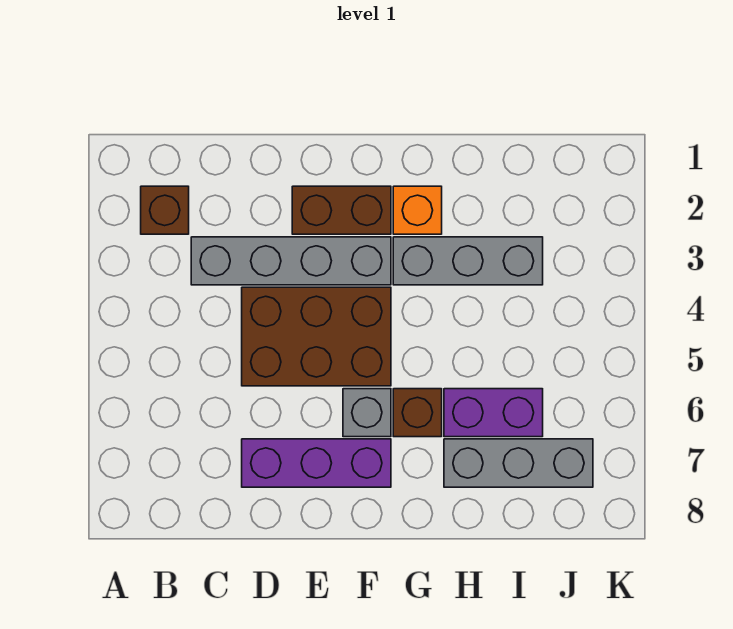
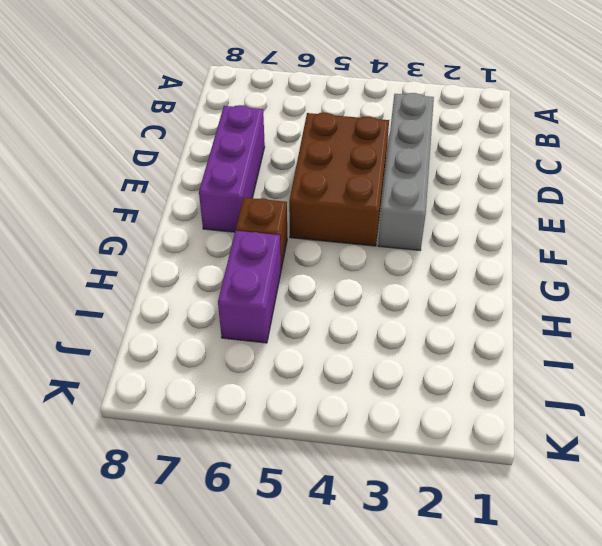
none -> brown brick B2 level 1
none -> brown brick E2:F2 level 1

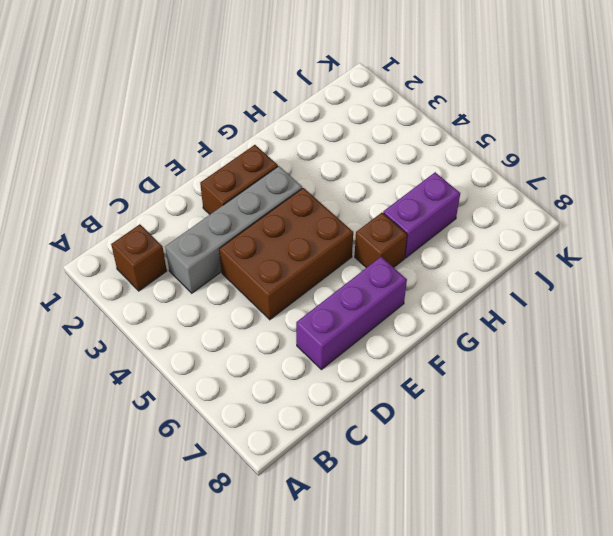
none -> grey brick F6 level 1
none -> orange brick G2 level 1

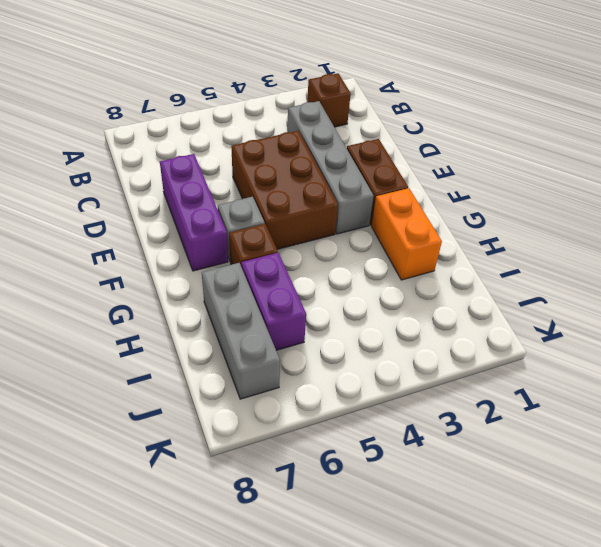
orange brick G2:H2 level 1 -> orange brick G2 level 1
none -> grey brick G3:I3 level 1

